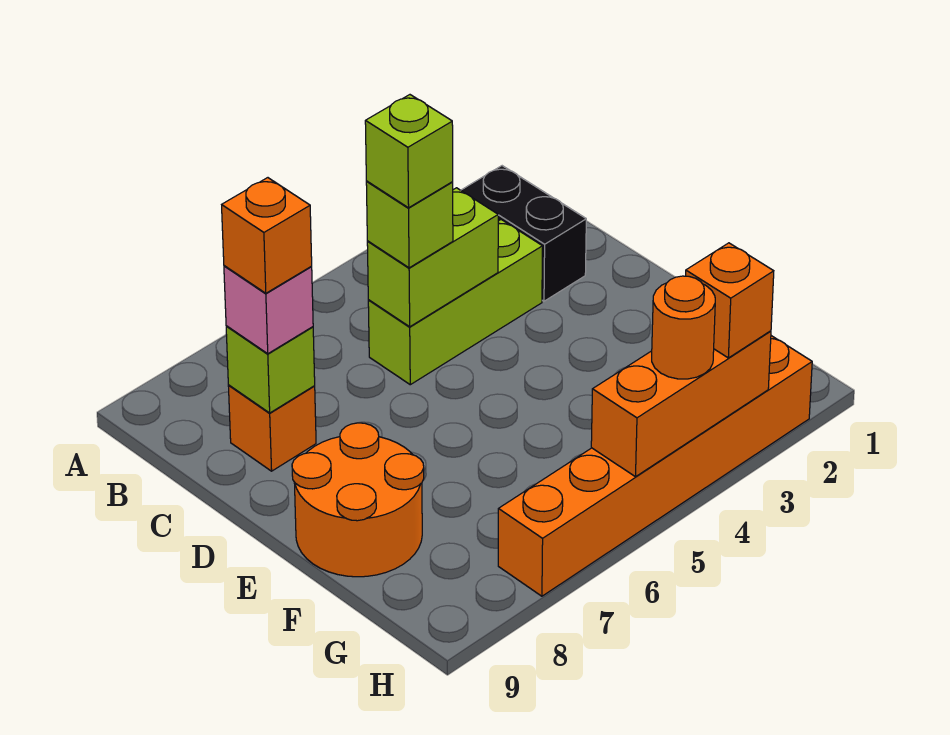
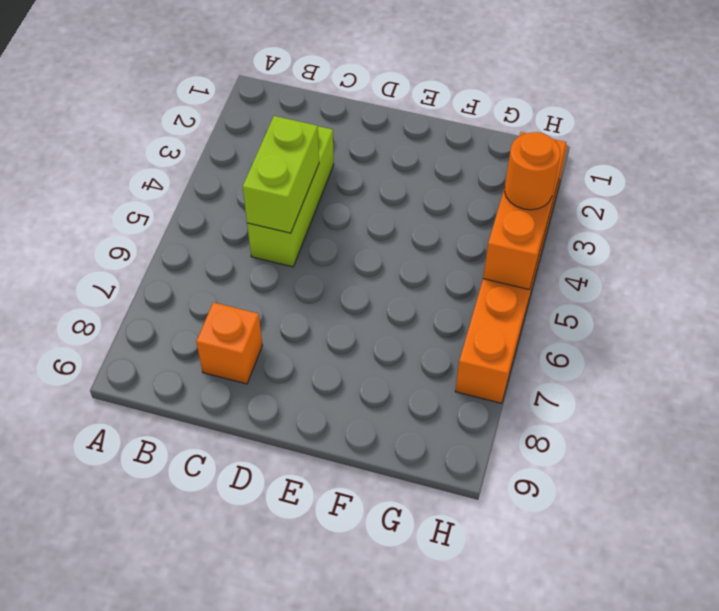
none -> black brick B2:C2 level 1
none -> orange round brick E8:F9 level 1
none -> lime brick C8 level 2

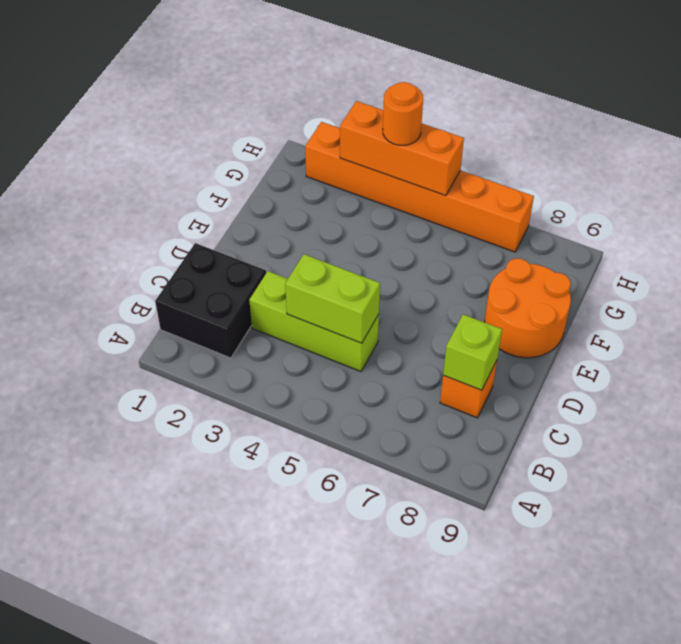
black brick B1:C2 level 1 -> black brick B2:C2 level 1
none -> lime brick C5 level 3
none -> pink brick C8 level 3
none -> orange brick H3 level 3

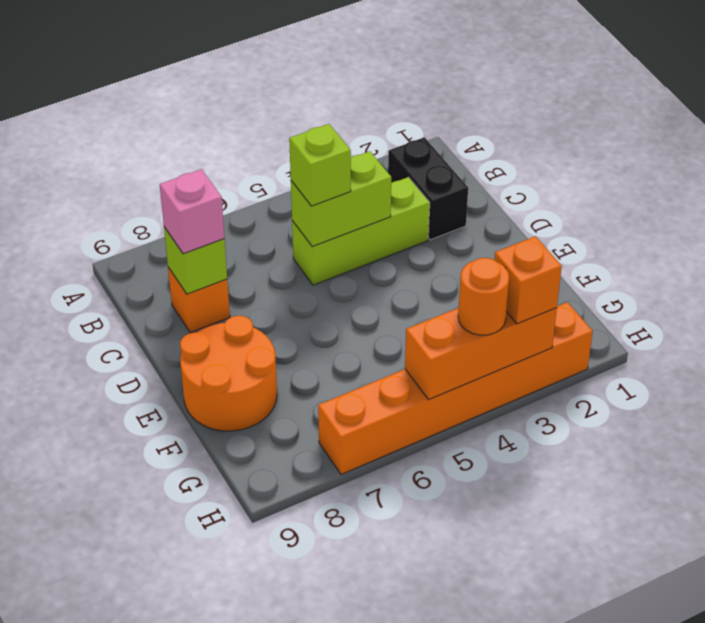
none -> lime brick C5 level 4
none -> orange brick C8 level 4

